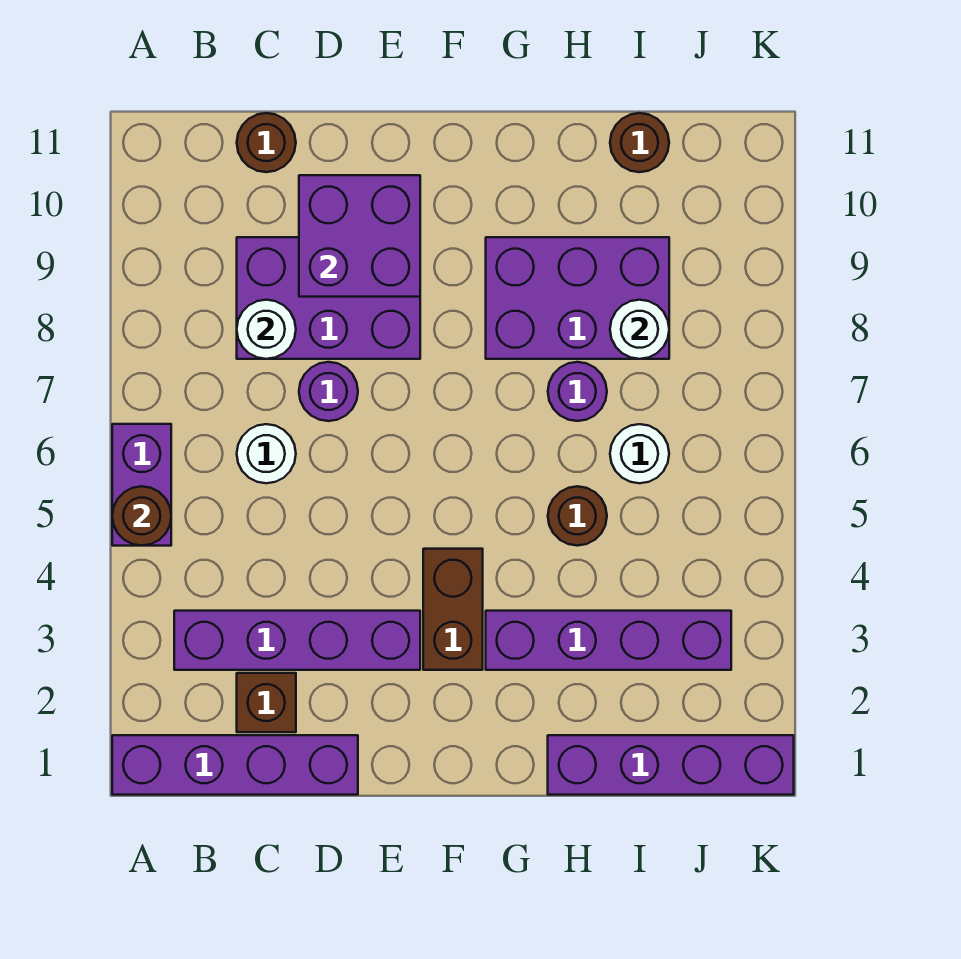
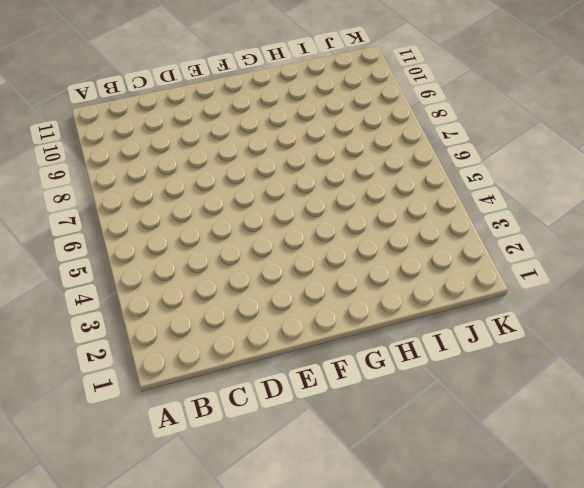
none -> purple brick A1:D1 level 1
none -> purple brick A5:A6 level 1
none -> purple brick B3:E3 level 1

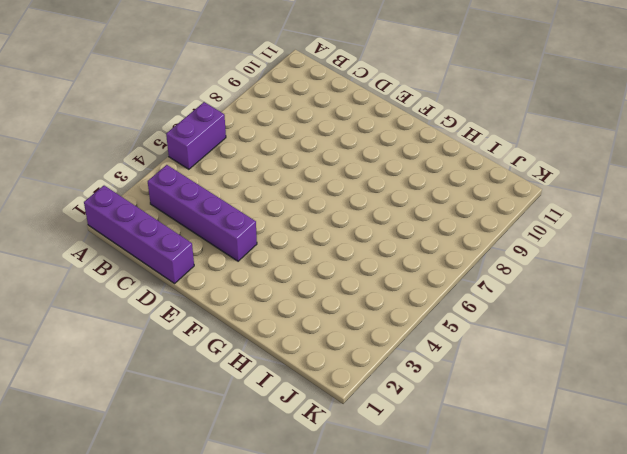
none -> brown brick C2 level 1
none -> white round brick C6 level 1
none -> purple brick C8:E9 level 1

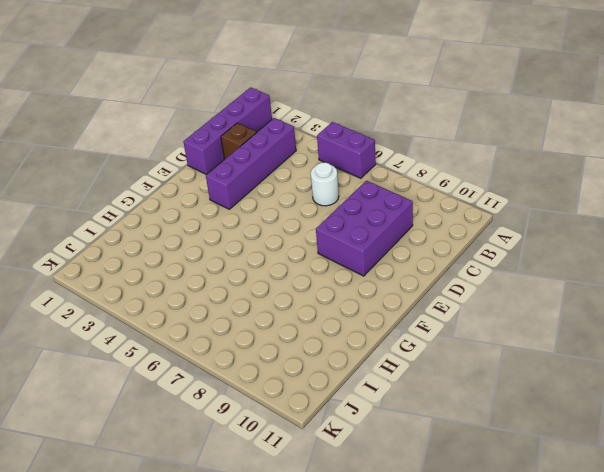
none -> brown round brick C11 level 1
none -> purple round brick D7 level 1
none -> brown brick F3:F4 level 1

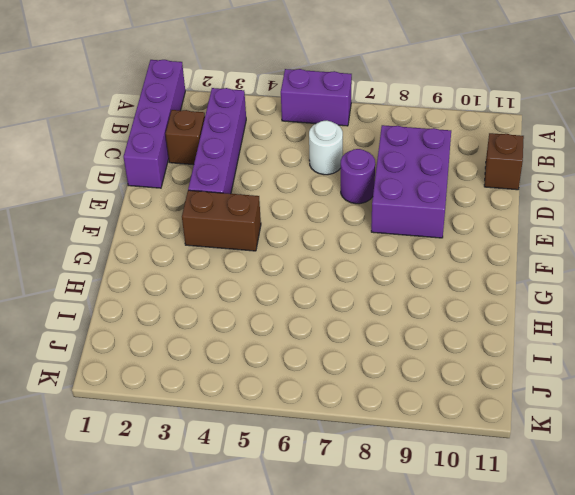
brown brick C11 level 1 -> brown round brick C11 level 1
none -> purple brick G3:J3 level 1
none -> purple brick G8:I9 level 1
none -> purple brick H1:K1 level 1

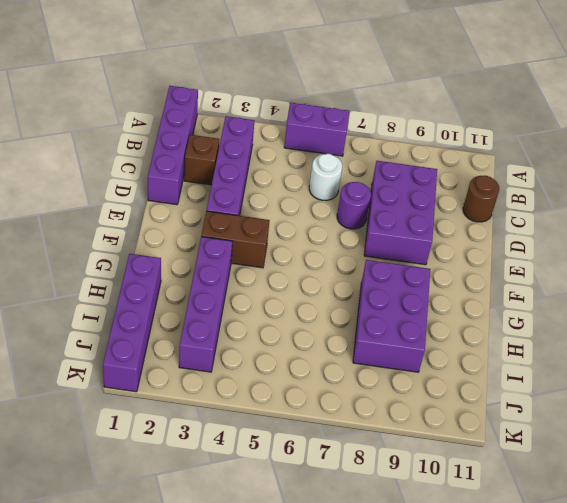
none -> brown round brick H5 level 1
none -> purple round brick H7 level 1
none -> white round brick I6 level 1

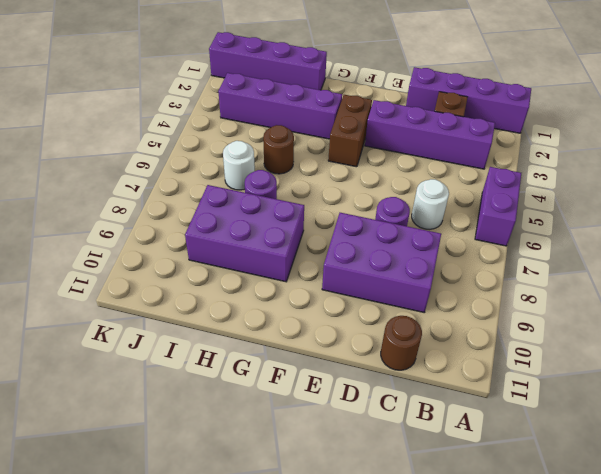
none -> brown round brick I11 level 1
none -> brown round brick A5 level 2
none -> white round brick C8 level 2

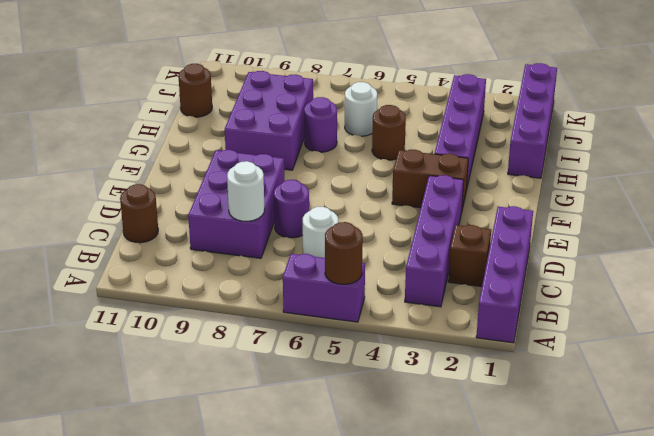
none -> purple brick D9:E10 level 2
none -> white round brick I8 level 2

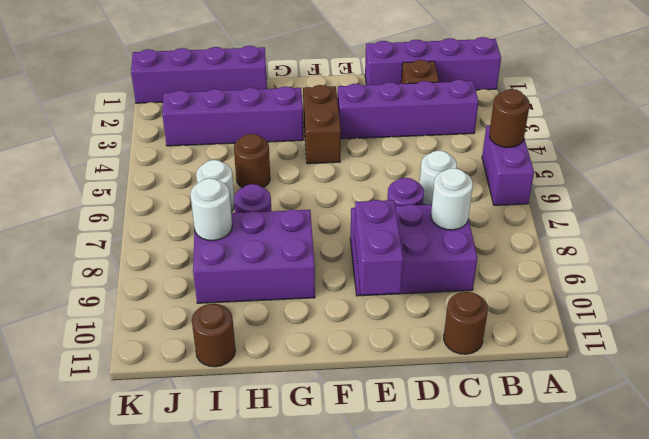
purple brick E9:E10 level 2 -> purple brick D9:E10 level 2

